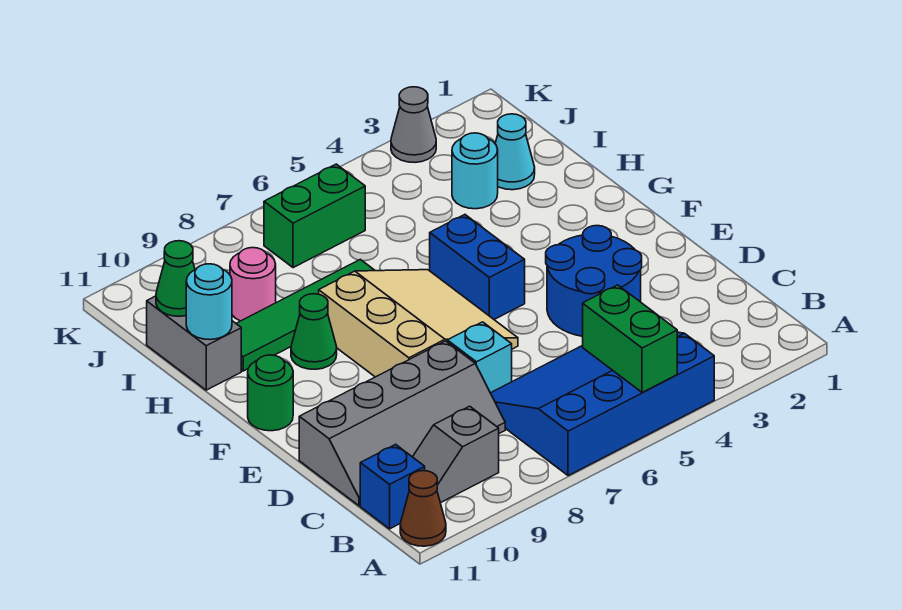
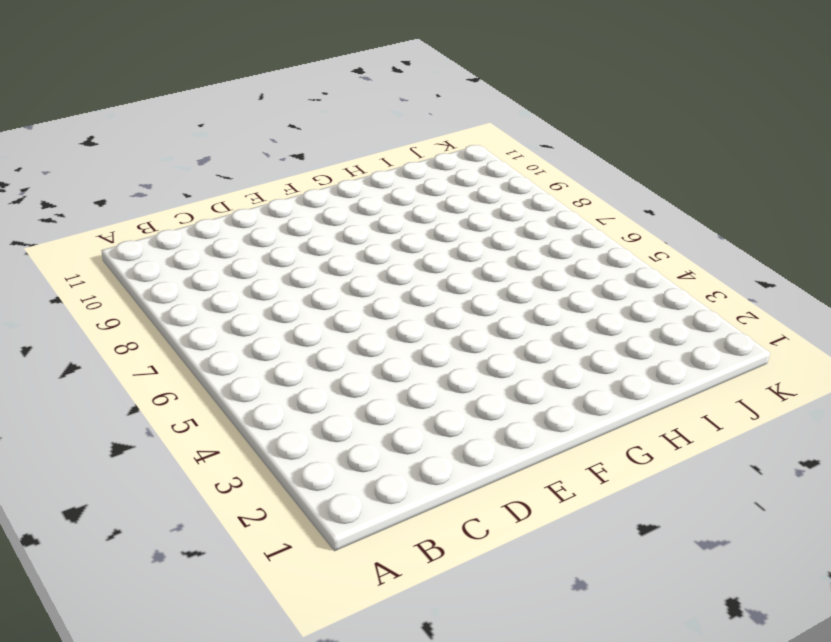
none -> blue slope A4:C7 level 1 top A
none -> brown cone A11 level 1
none -> grey slope B9:B10 level 1 top 9

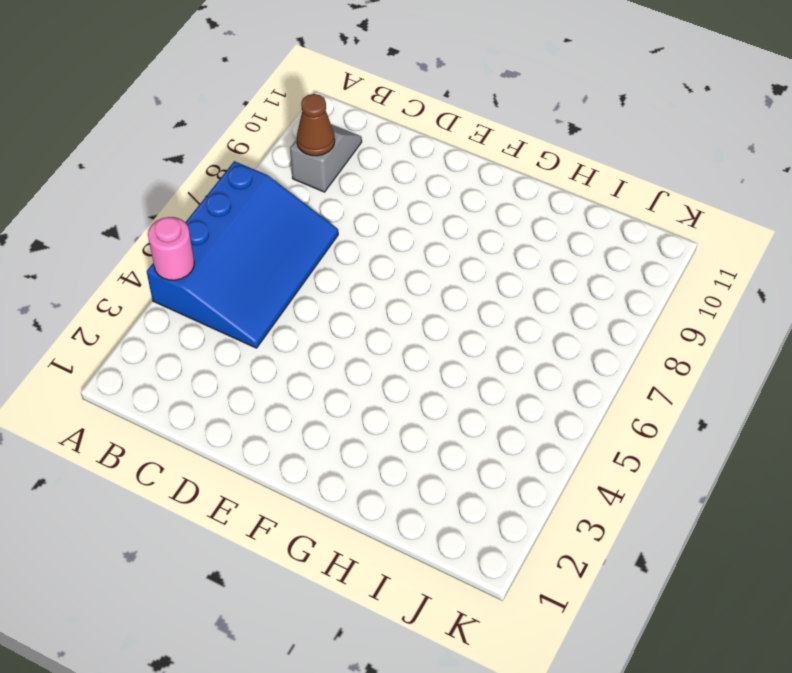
pink round brick A4 level 2 -> pink round brick I9 level 1
brown cone B9 level 2 -> brown cone A11 level 1
none -> blue brick B11 level 1
none -> grey slope C8:D11 level 1 top D
none -> blue round brick D3:E4 level 1

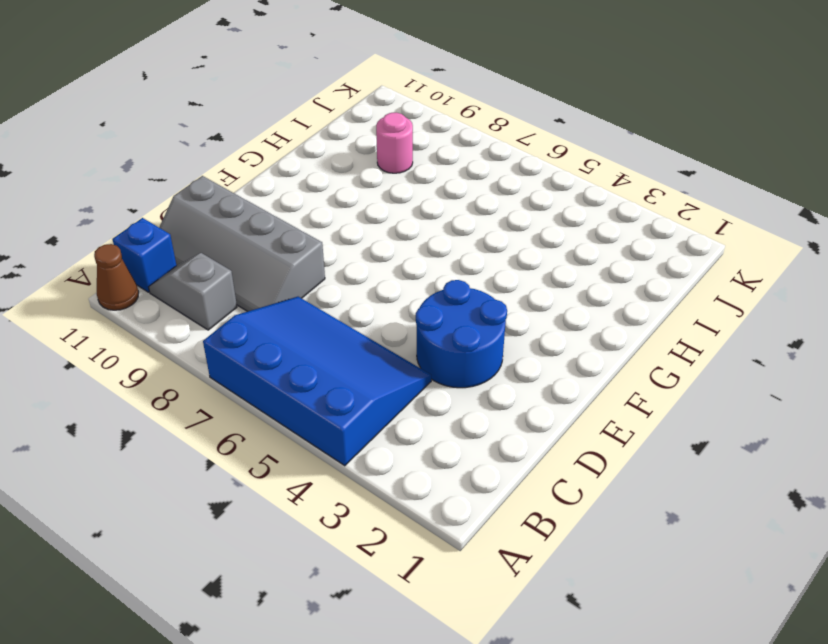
none -> cyan brick D7 level 1
none -> tan slope E6:G8 level 1 top 8
none -> blue brick F5:G5 level 1

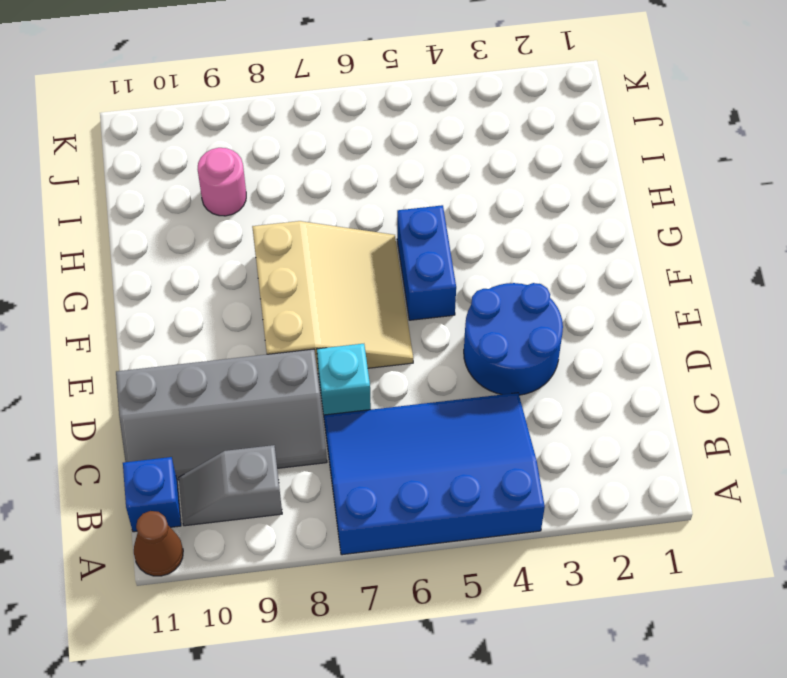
none -> green round brick F11 level 1
none -> green cone G9 level 1
none -> green tile H7:H10 level 1

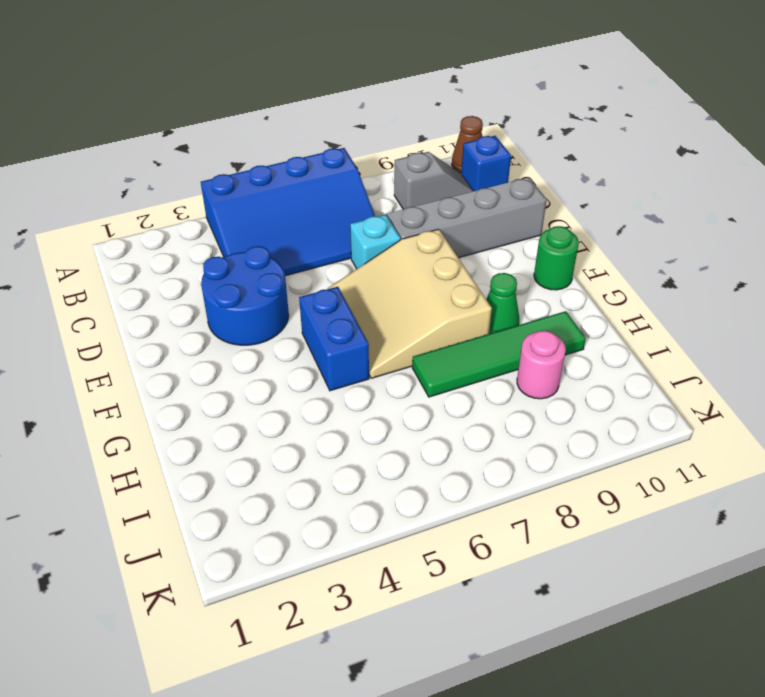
none -> grey brick H11:I11 level 1
none -> cyan cone I2 level 1
none -> cyan round brick I3 level 1

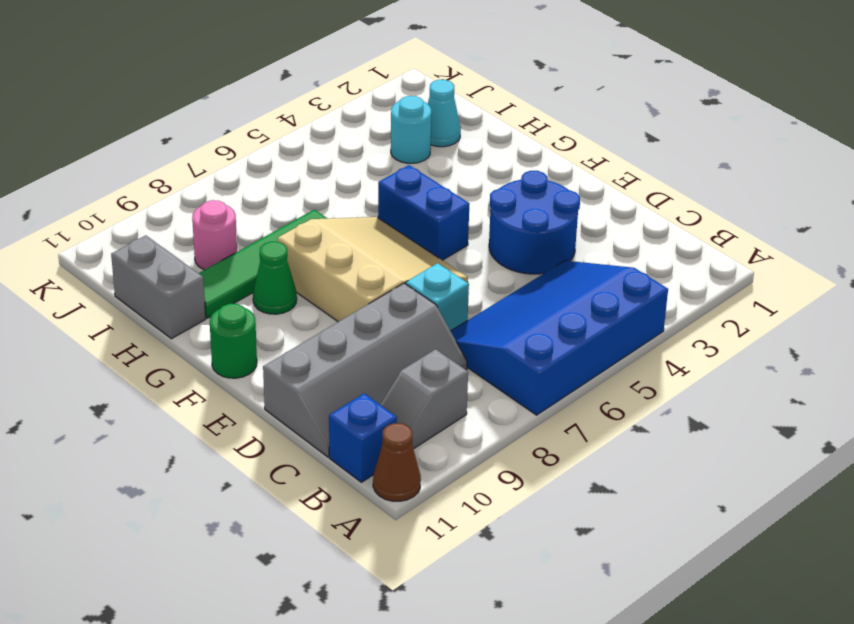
none -> green brick J6:J7 level 1
none -> grey cone K3 level 1
none -> green brick A5:B5 level 2

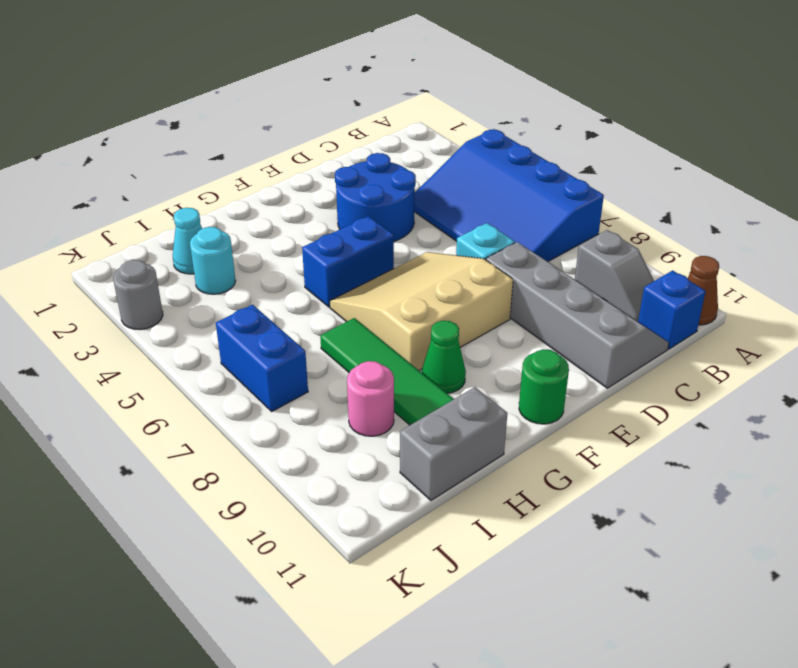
blue brick J6:J7 level 1 -> green brick J6:J7 level 1
grey round brick K3 level 1 -> grey cone K3 level 1
none -> green brick A5:B5 level 2
none -> cyan round brick H11 level 2
none -> green cone I11 level 2

